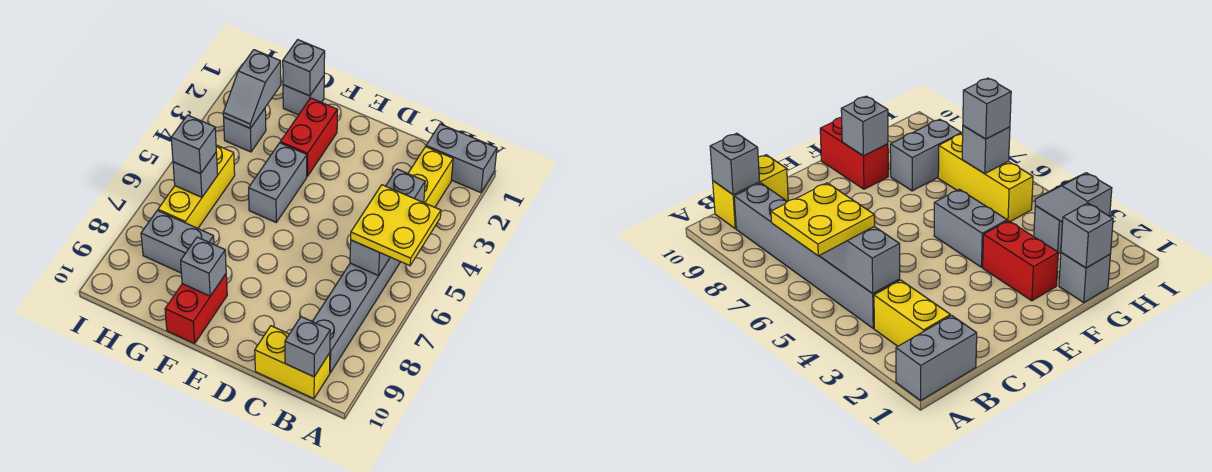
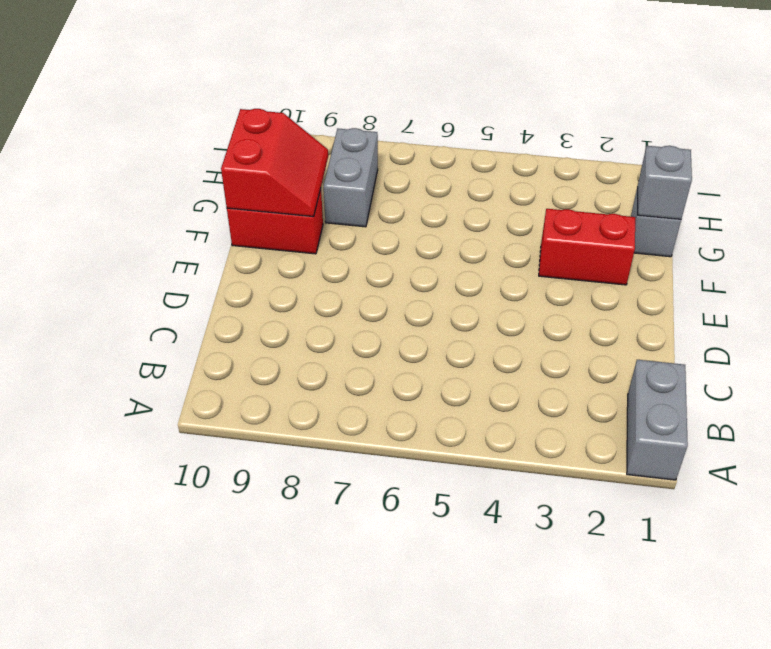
red slope F9:G10 level 2 top 10 -> grey brick F9 level 2
none -> yellow brick B2:B3 level 1
none -> grey brick B4:B9 level 1
none -> yellow brick B10:C10 level 1

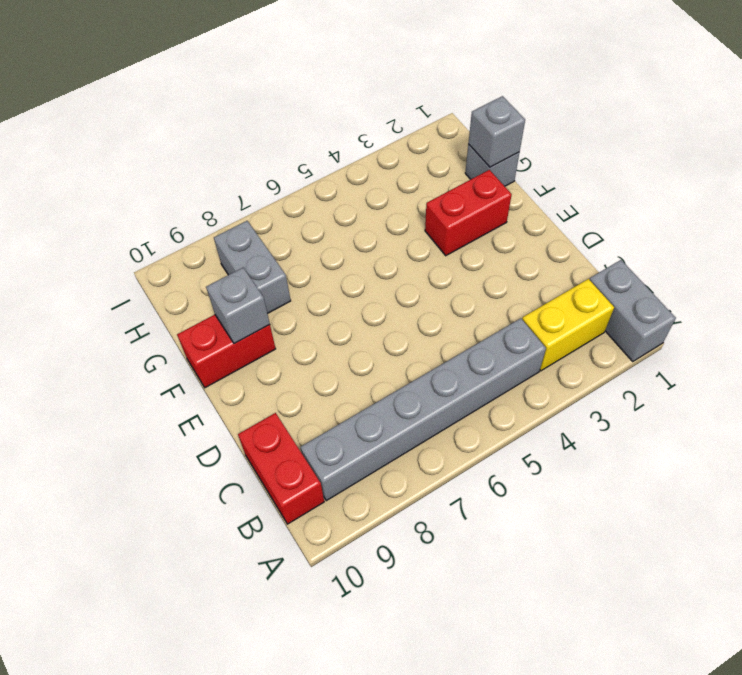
red brick B10:C10 level 1 -> yellow brick B10:C10 level 1
none -> grey brick F4:F5 level 1
none -> grey brick H3 level 1
none -> yellow brick H5:H7 level 1

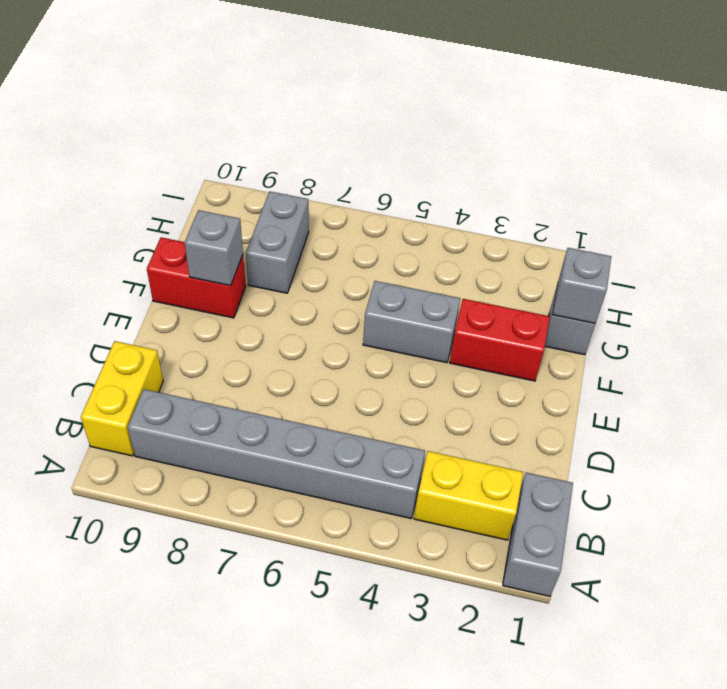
none -> grey brick H3 level 1
none -> yellow brick H5:H7 level 1
none -> grey brick B4:B6 level 2

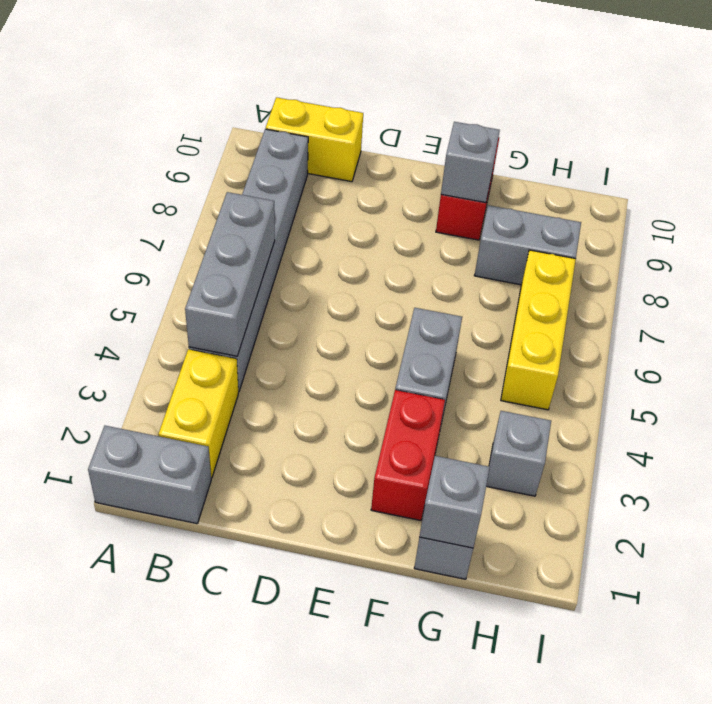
none -> grey brick B10 level 2
none -> grey slope H2:H3 level 2 top 2
none -> grey brick H6 level 2

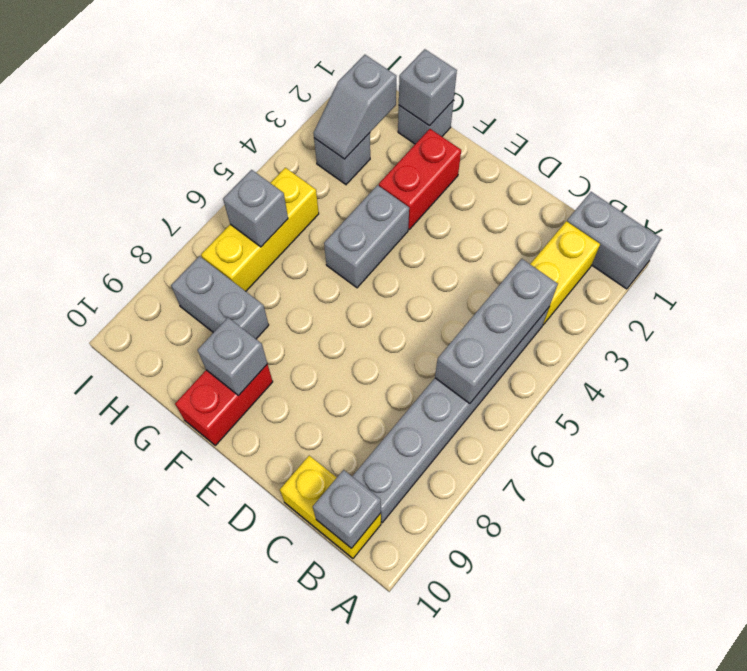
none -> yellow plate A5:B6 level 3
none -> grey brick H6 level 3

